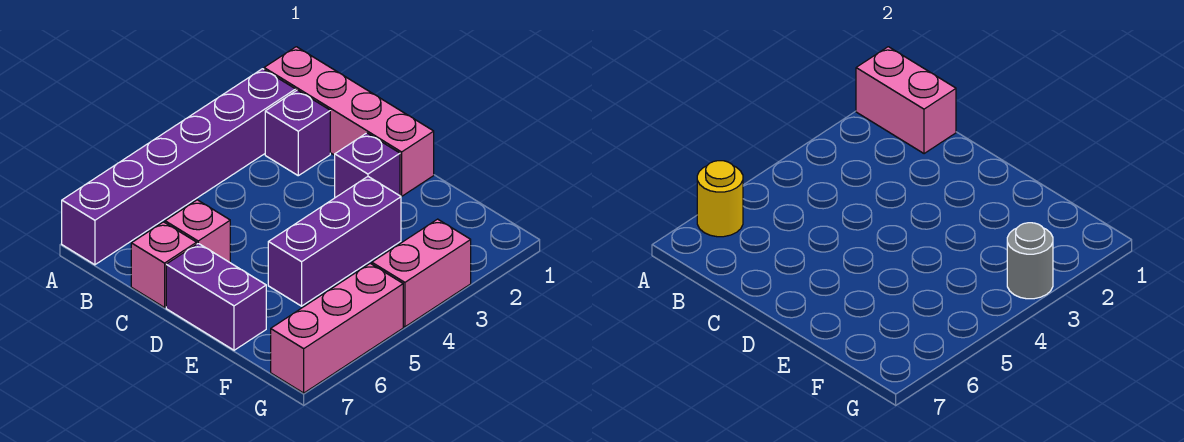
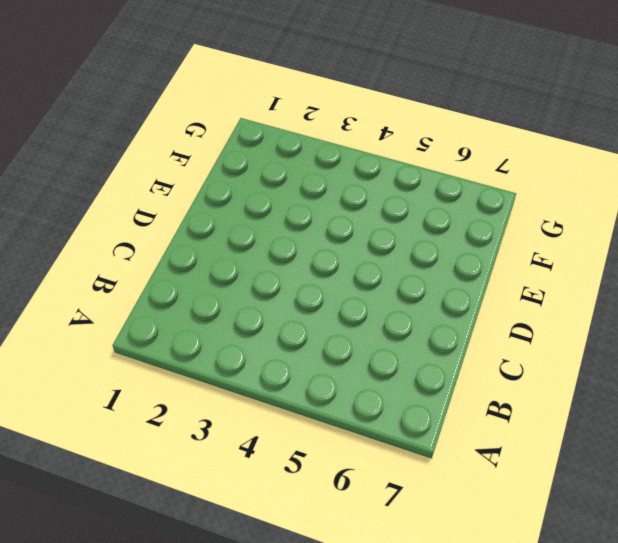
none -> pink brick A1:D1 level 1
none -> purple brick A2:A7 level 1
none -> purple brick B2 level 1

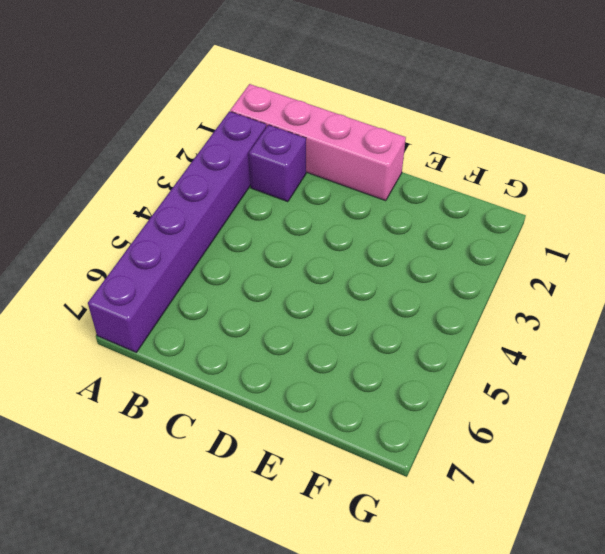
none -> pink brick C6 level 1
none -> pink brick C7 level 1
none -> purple brick D2 level 1

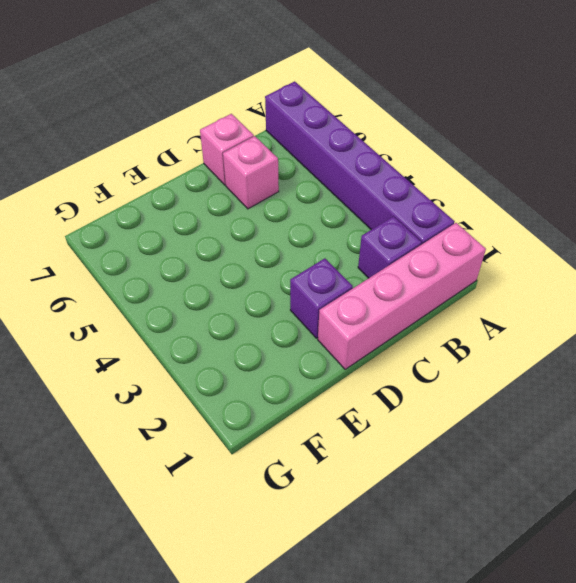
none -> purple brick D7:E7 level 1
none -> purple brick E3:E5 level 1
none -> pink brick G3:G4 level 1

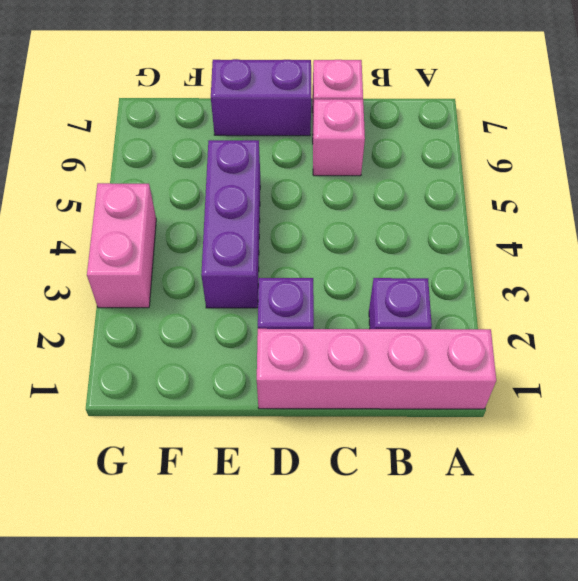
none -> purple brick A2:A7 level 1
none -> pink brick G5:G7 level 1
none -> pink brick A1:B1 level 2

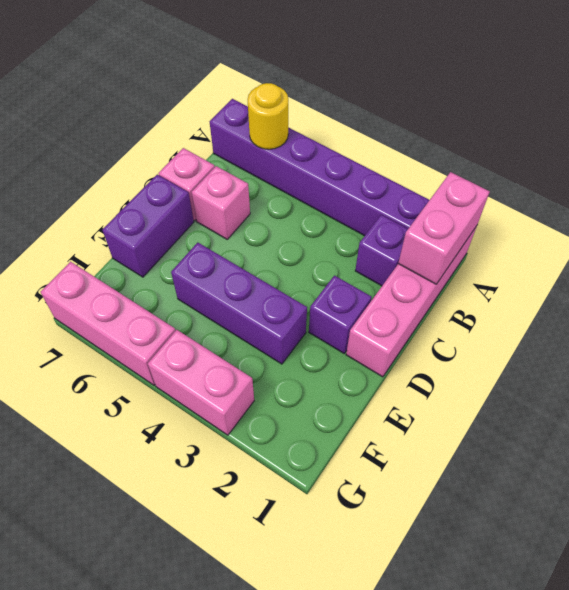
none -> grey round brick G3 level 2

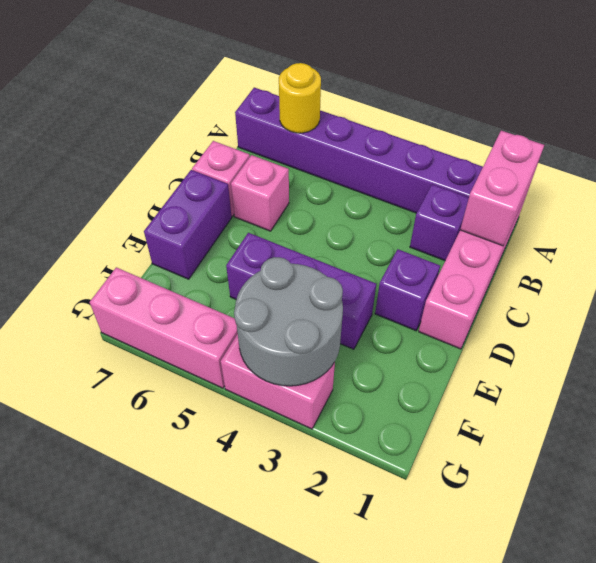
grey round brick F3:G4 level 2 -> grey round brick G3 level 2

